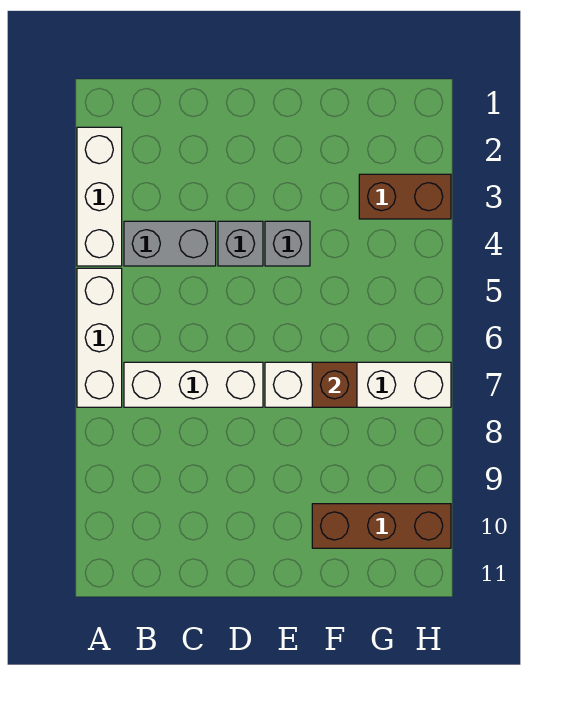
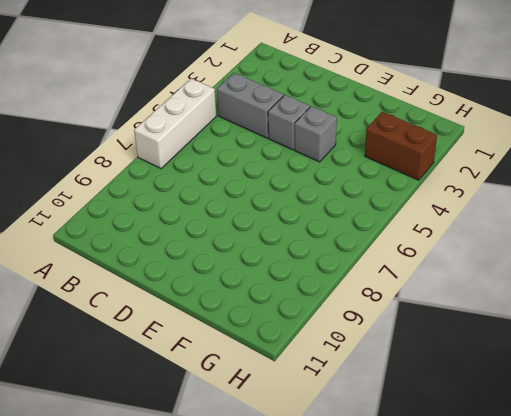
none -> white brick A2:A4 level 1
none -> white brick B7:D7 level 1

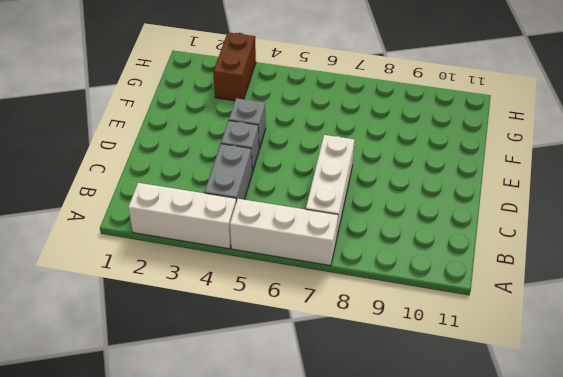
none -> white brick E7:H7 level 1
none -> brown brick F10:H10 level 1

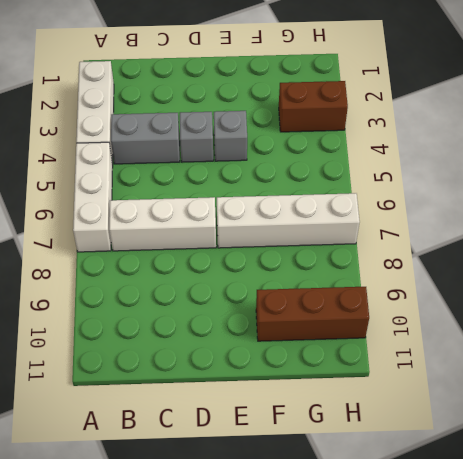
none -> brown brick F7 level 2

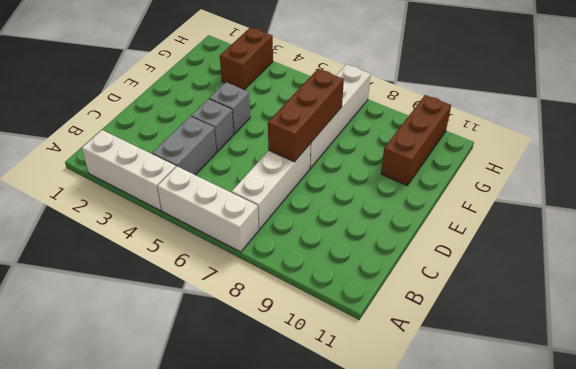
brown brick D7:F7 level 2 -> brown brick F7 level 2

